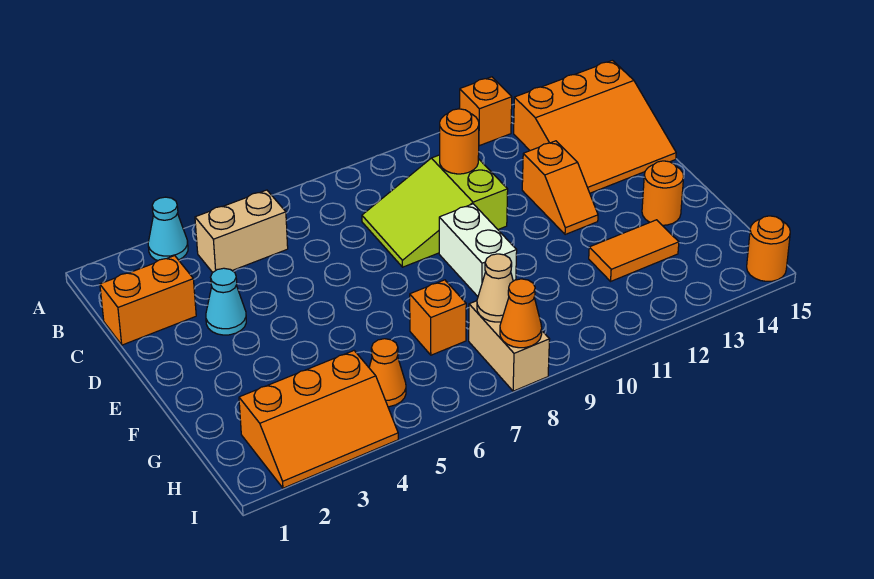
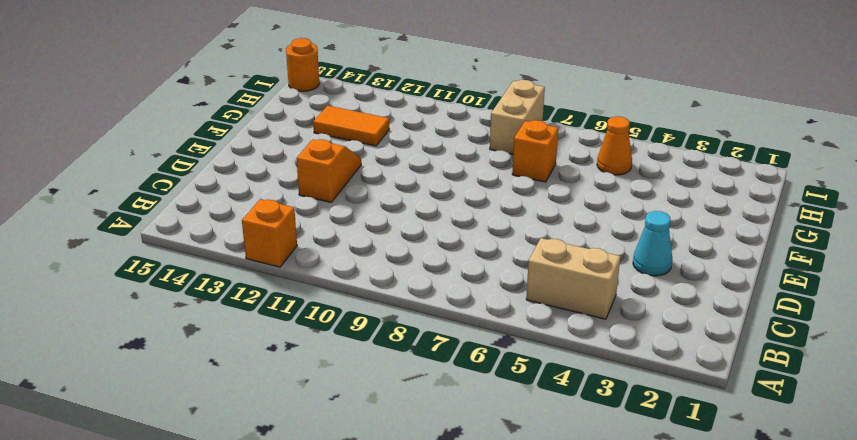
none -> cyan cone A3 level 1
none -> orange slope B13:D15 level 1 top B
none -> orange brick C1:C2 level 1

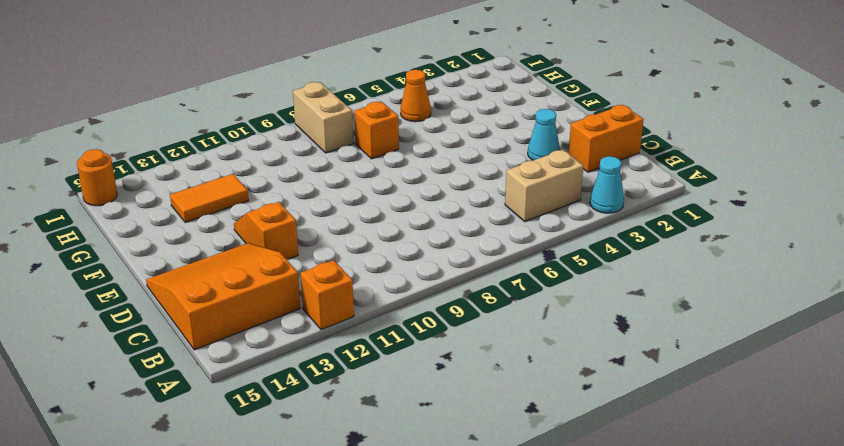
none -> lime slope C8:D10 level 1 top 10
none -> white brick E9:F9 level 1
none -> orange round brick F14 level 1

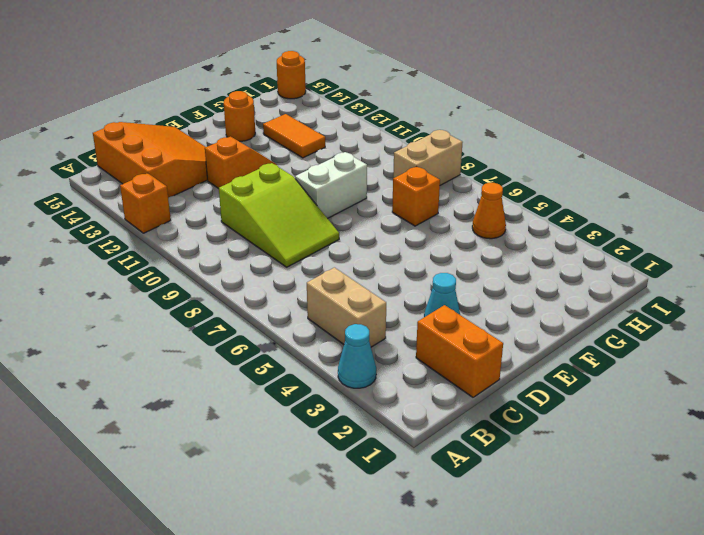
none -> orange slope H2:I4 level 1 top H
none -> orange round brick C10 level 2
none -> tan cone H8 level 2

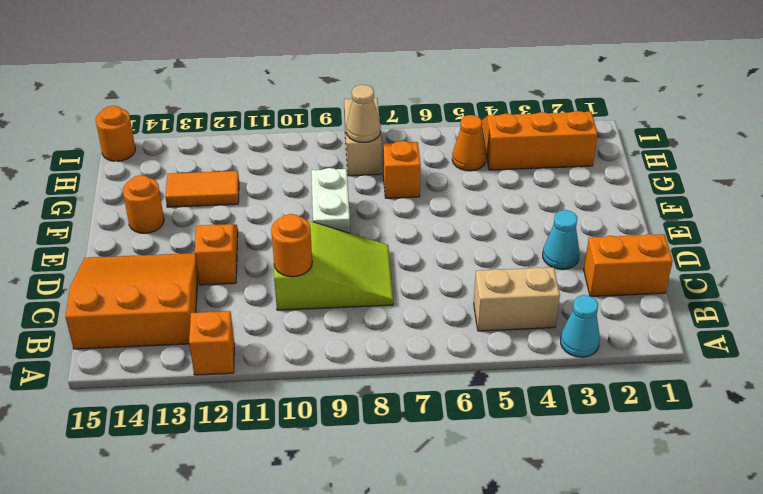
none -> orange cone I8 level 2

